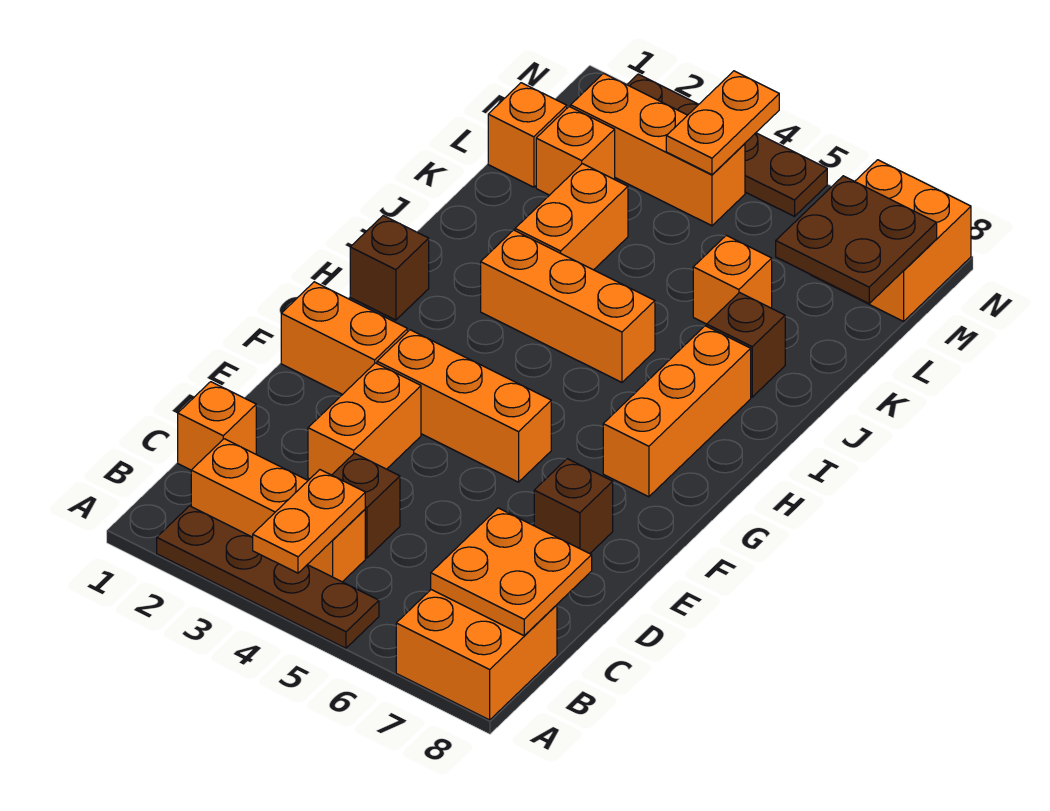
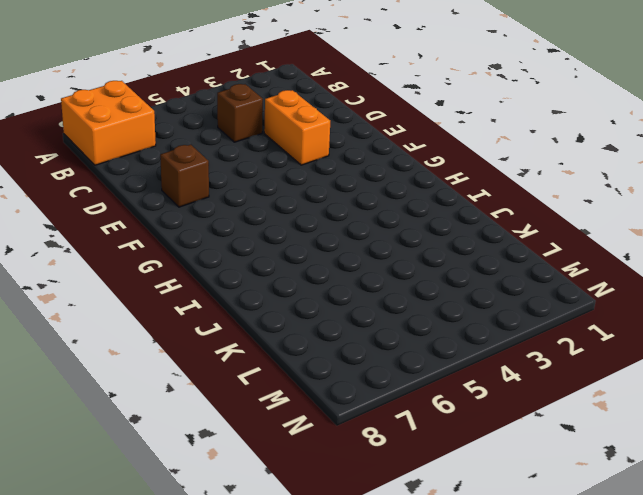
none -> brown plate A2:A5 level 1
none -> orange brick B2:B4 level 1
none -> orange brick C1 level 1

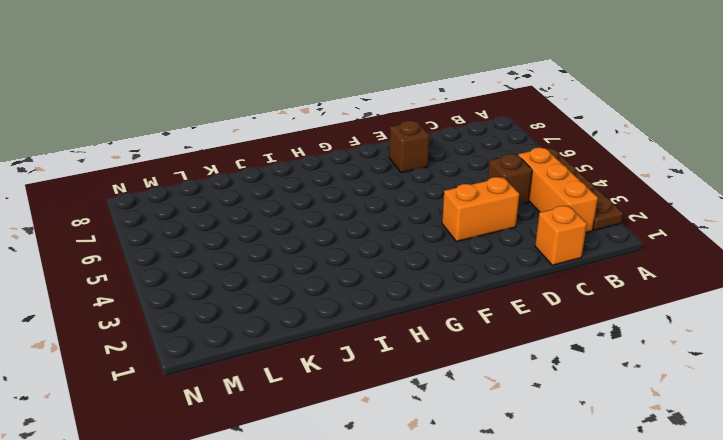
none -> orange brick A7:B8 level 1
none -> orange brick F1:F2 level 1
none -> orange brick F3:F5 level 1

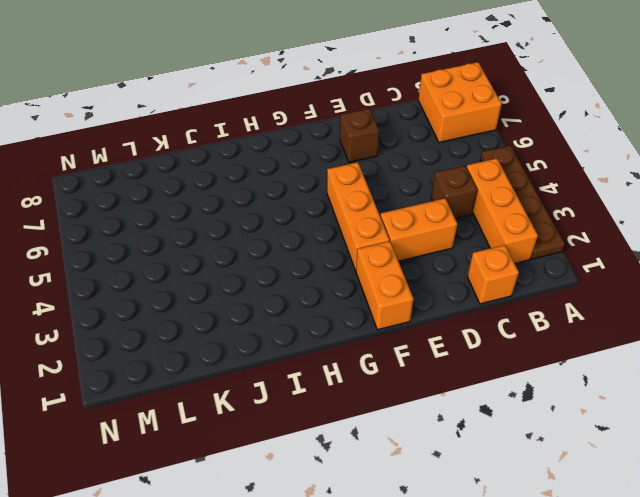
none -> orange brick G7:I7 level 1
none -> brown brick H1 level 1
none -> orange brick I3:I5 level 1

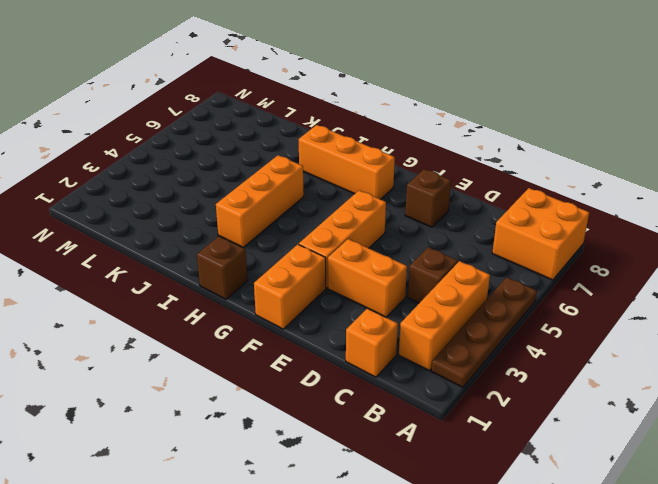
none -> orange brick J3:K3 level 1
none -> brown brick J7 level 1
none -> orange brick K6 level 1

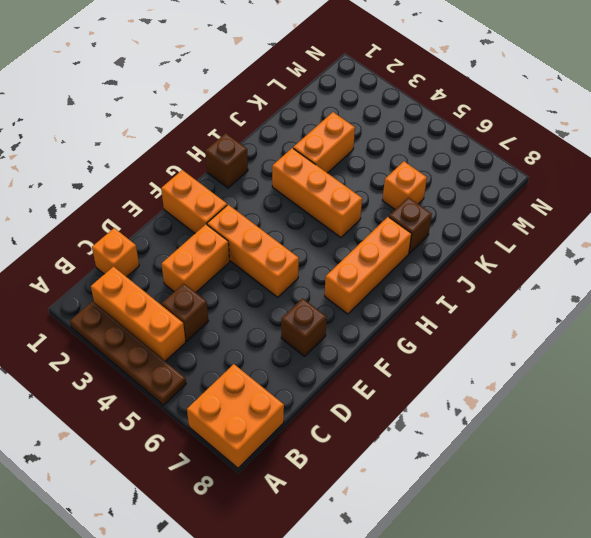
none -> orange brick L1 level 1
none -> orange brick L2 level 1
none -> orange brick M2:M4 level 1

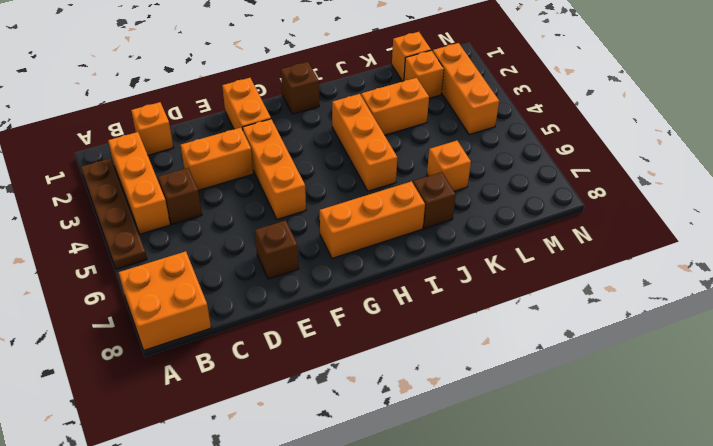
none -> orange brick M7:N8 level 1
none -> brown plate N2:N5 level 1
none -> orange plate A4:B4 level 2

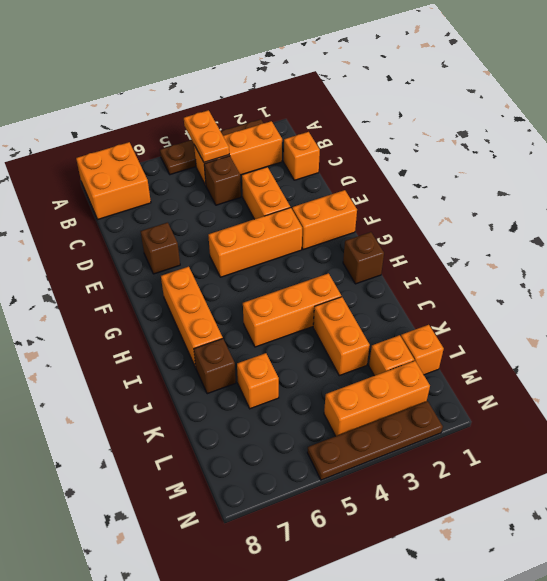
none -> orange brick M7:N8 level 1
none -> orange plate B7:C8 level 2
none -> brown plate L7:M8 level 2

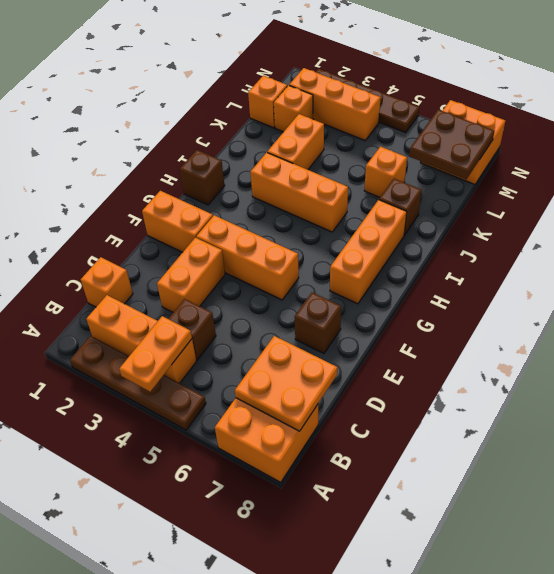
none -> orange plate M4:N4 level 2

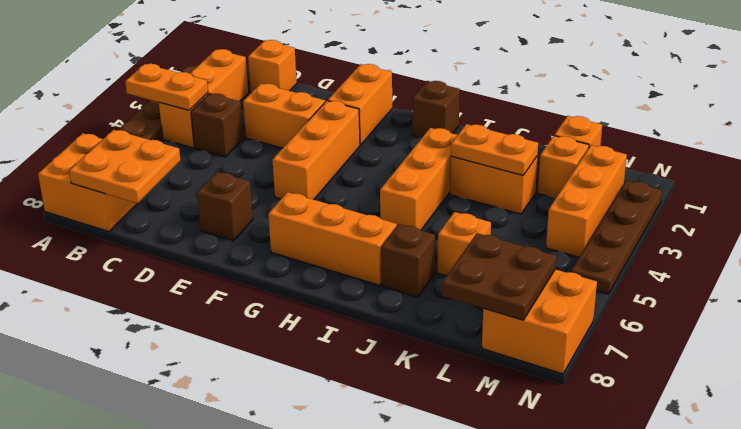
orange plate J3:K3 level 2 -> orange plate M4:N4 level 2

